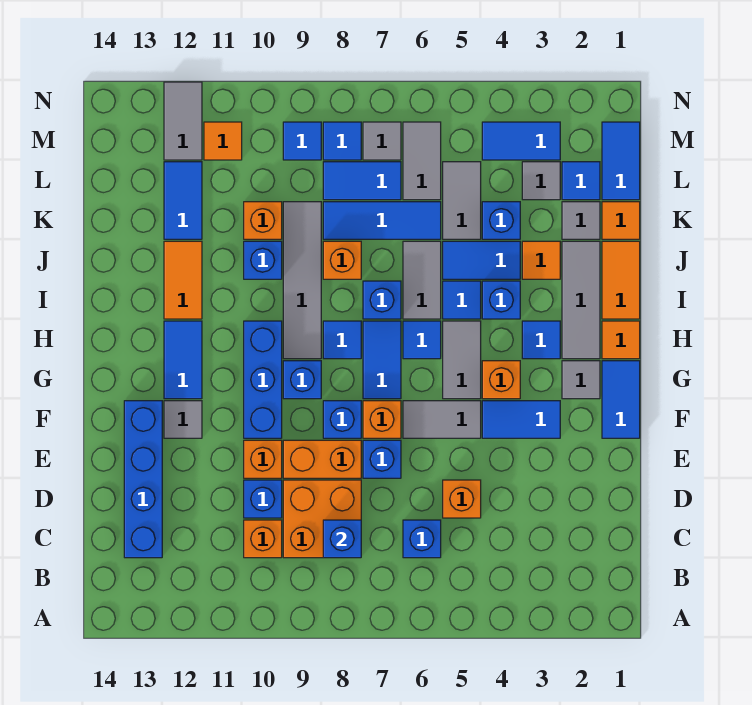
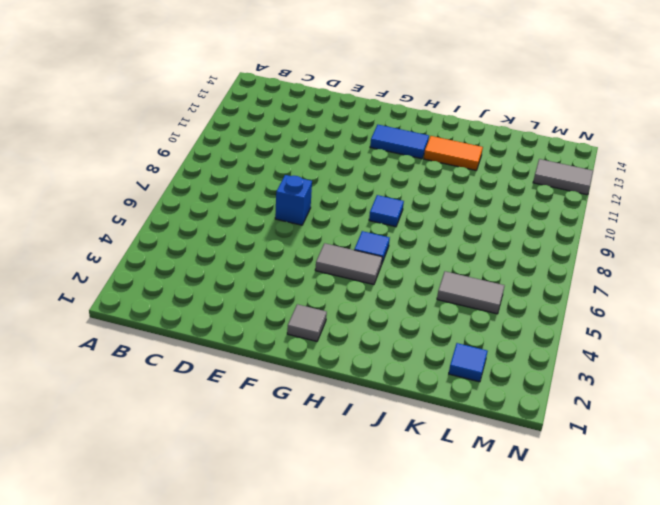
none -> blue brick C6 level 1
none -> orange brick C8:D9 level 1
none -> orange brick C10 level 1
none -> blue brick C13:F13 level 1

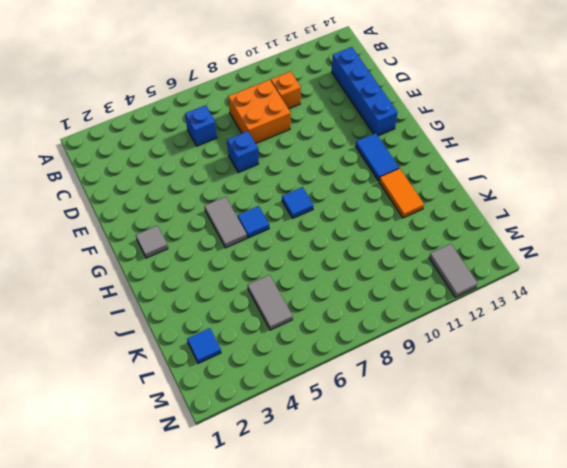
none -> orange brick D5 level 1
none -> blue brick D10 level 1
none -> orange brick E8:E9 level 1
none -> orange brick E10 level 1

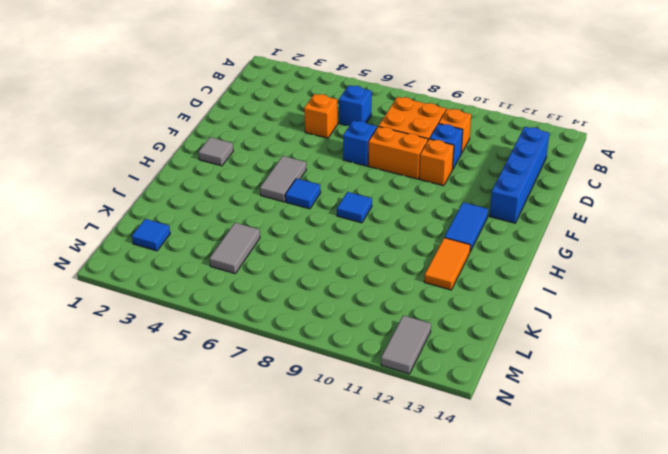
none -> blue tile F1:G1 level 1
none -> blue tile F3:F4 level 1
none -> grey tile F5:F6 level 1
none -> orange brick F7 level 1

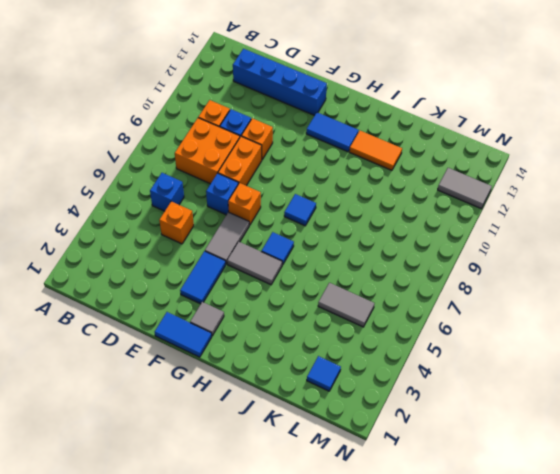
none -> blue brick F8 level 1
none -> blue brick F10:H10 level 1
none -> grey tile F12 level 1
none -> orange brick G4 level 1

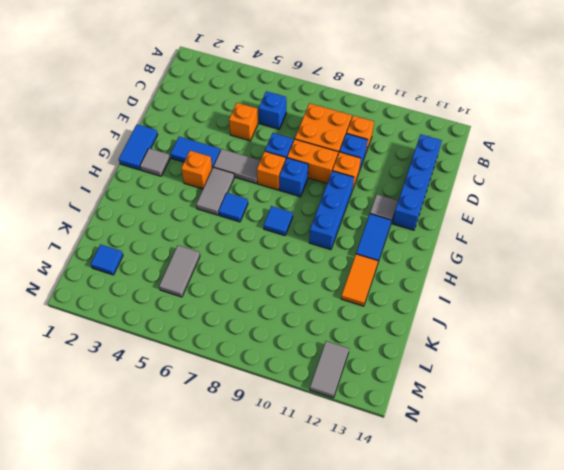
none -> blue tile G7:H7 level 1
none -> blue brick G9 level 1
none -> orange tile H1 level 1
none -> grey tile H2:J2 level 1

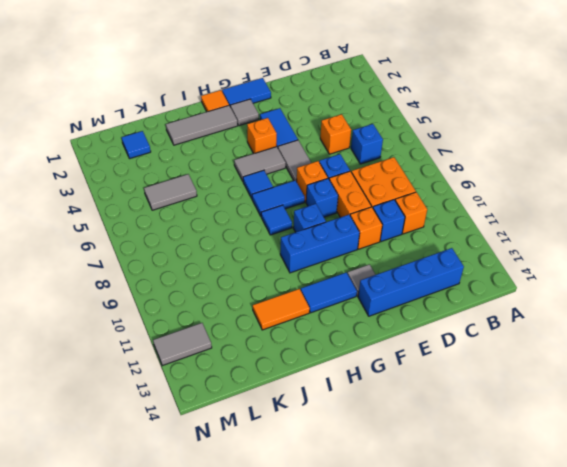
none -> blue tile H3 level 1
none -> grey tile H9:K9 level 1
none -> orange tile I1:J1 level 1
none -> blue brick I4 level 1

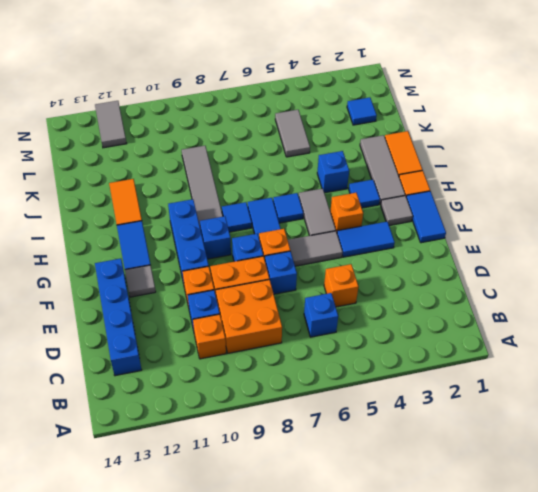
none -> blue tile I5 level 1
none -> grey tile I6:J6 level 1
none -> blue brick I7 level 1
none -> orange tile J3 level 1

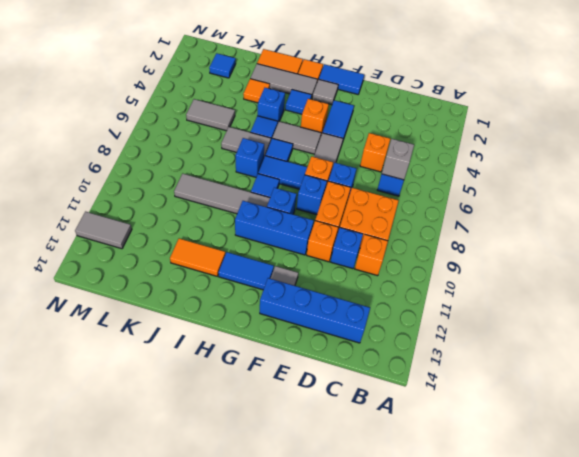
grey brick C6 level 2 -> none
none -> blue tile J4:J5 level 1
none -> orange brick J8 level 1
none -> blue brick J10 level 1
none -> orange tile K1 level 1

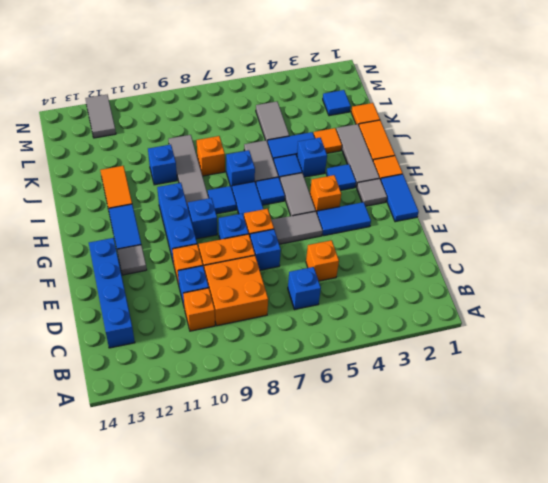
none -> grey tile K2 level 1
none -> blue brick K4 level 1
none -> blue tile K6:K8 level 1
none -> orange brick K10 level 1

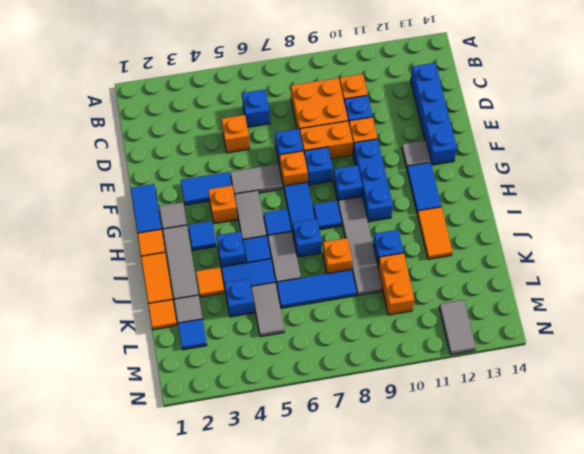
orange brick K10:L10 level 1 -> orange brick K10 level 1
none -> blue tile K12:L12 level 1
none -> blue tile L1:M1 level 1
none -> grey tile L3 level 1
none -> grey tile L6:M6 level 1

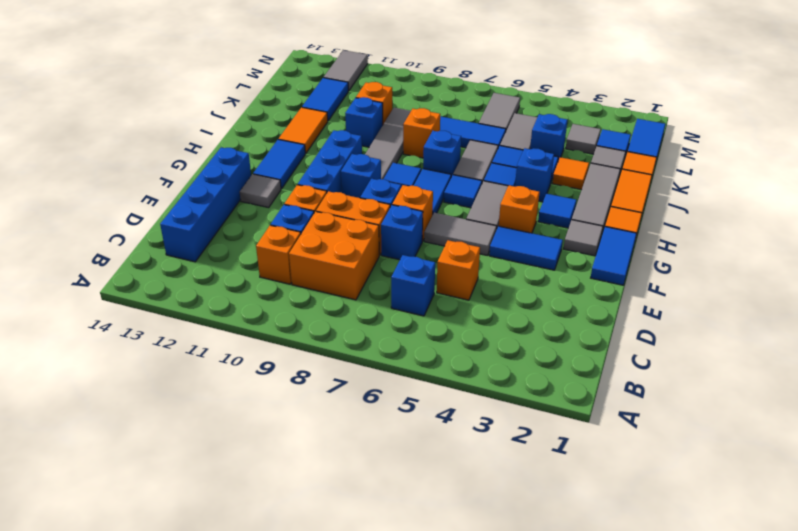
none -> blue tile L7:L8 level 1
none -> blue tile M3:M4 level 1
none -> grey tile M7 level 1
none -> blue tile M8 level 1

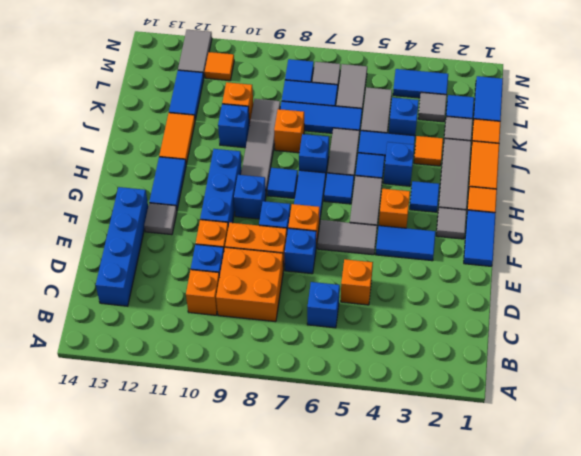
none -> blue tile M9 level 1
none -> blue brick C8 level 2

